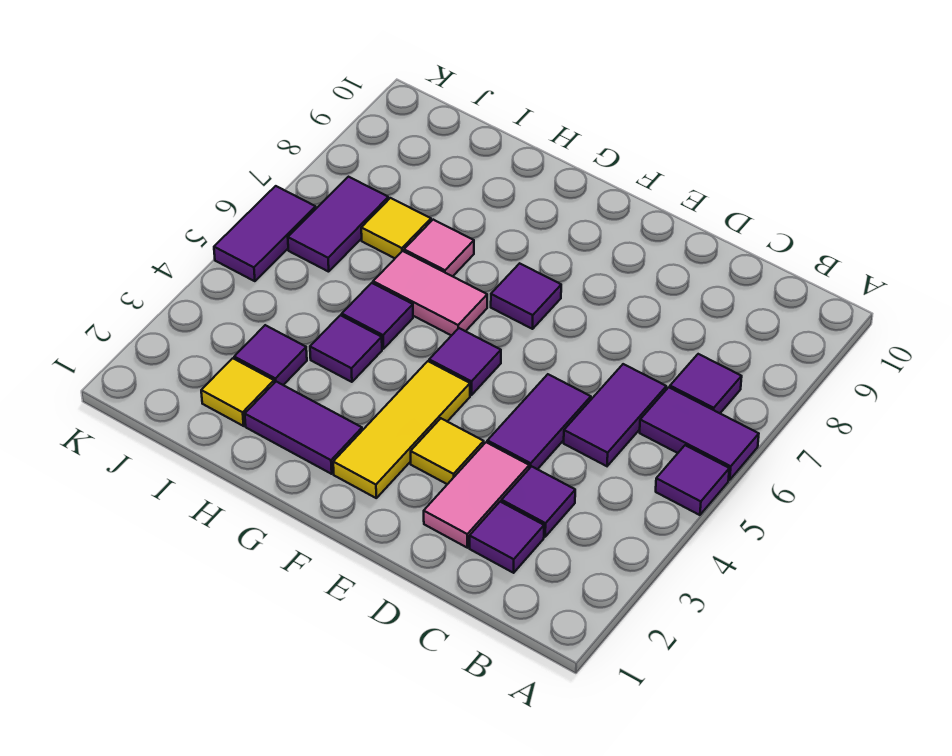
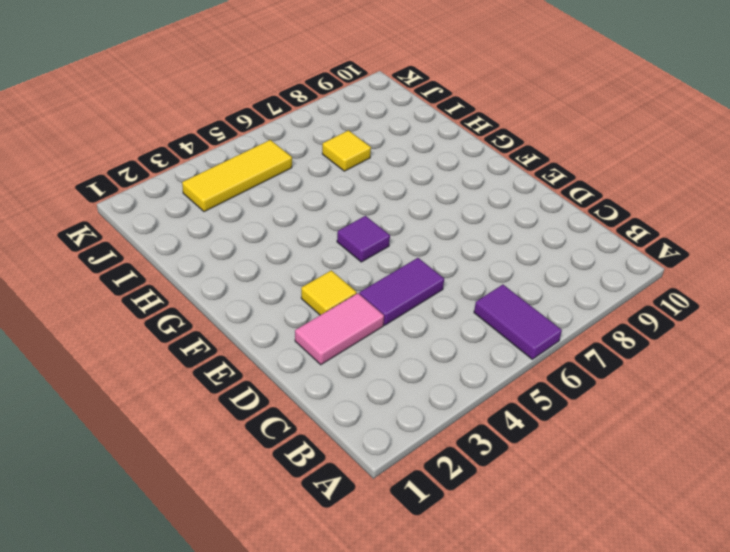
yellow tile J3:J5 level 1 -> yellow tile F2:F4 level 1
none -> purple tile A5 level 1
none -> purple tile B7 level 1
none -> purple tile C2 level 1

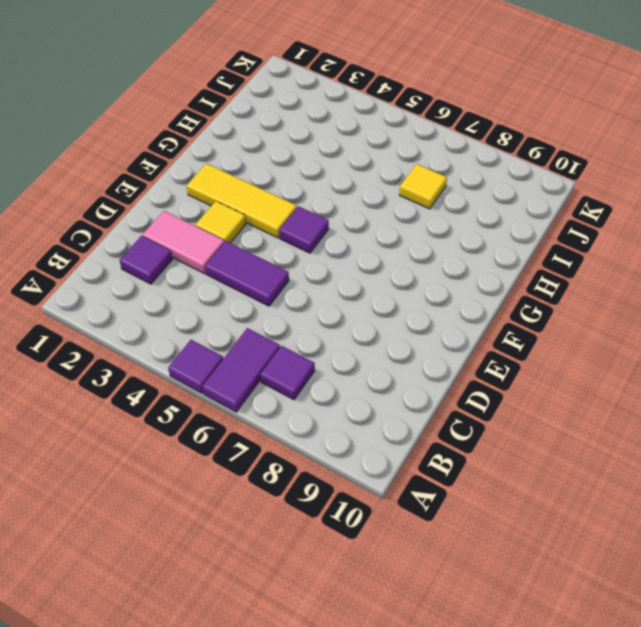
none -> purple tile C3 level 1
none -> purple tile C5:C6 level 1
none -> purple tile F7 level 1

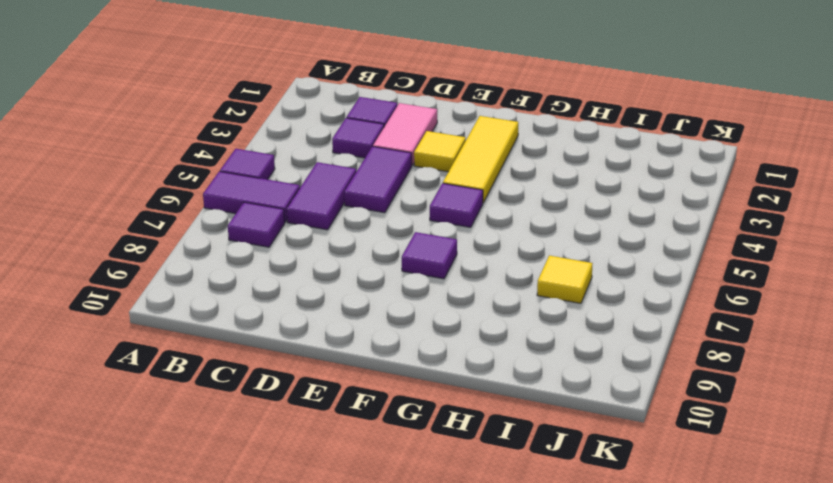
none -> purple tile G2:H2 level 1
none -> pink tile G6:H6 level 1
none -> purple tile H4 level 1

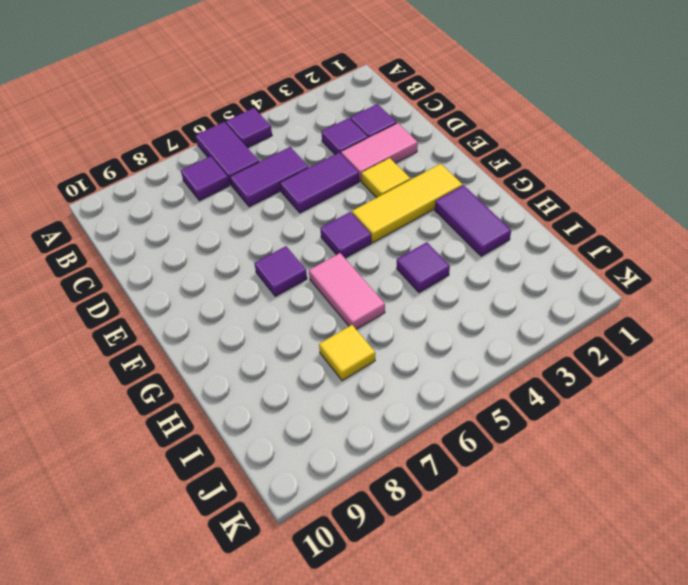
none -> purple tile H5 level 1
none -> pink tile H7 level 1
none -> yellow tile I2 level 1

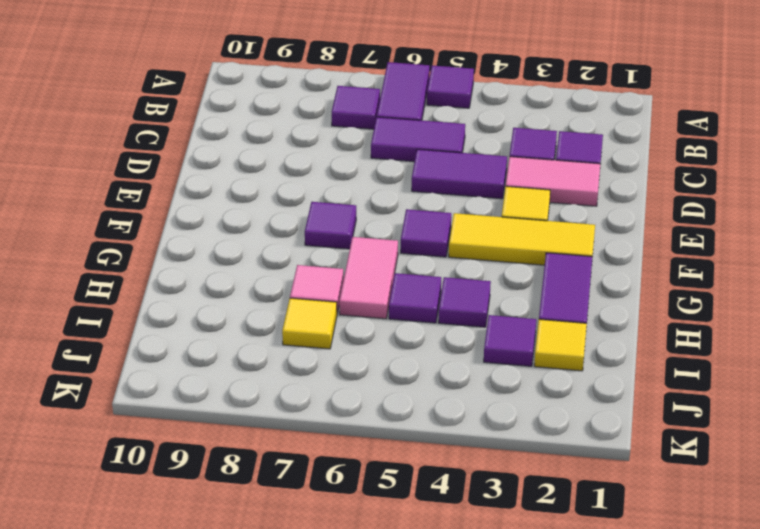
none -> purple tile J6:J7 level 1
none -> purple tile K5:K6 level 1

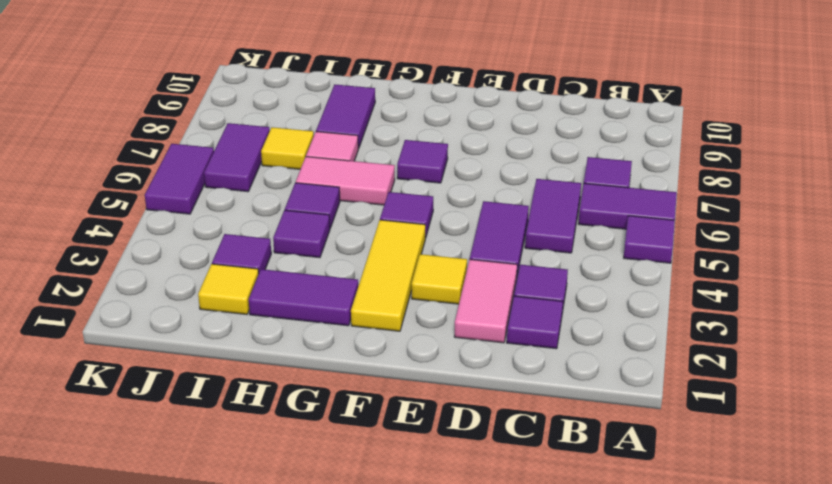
purple tile H8:H9 level 1 -> none

